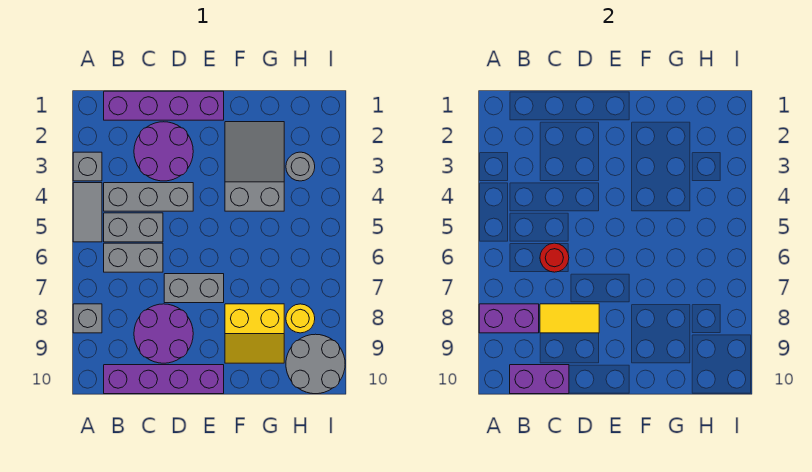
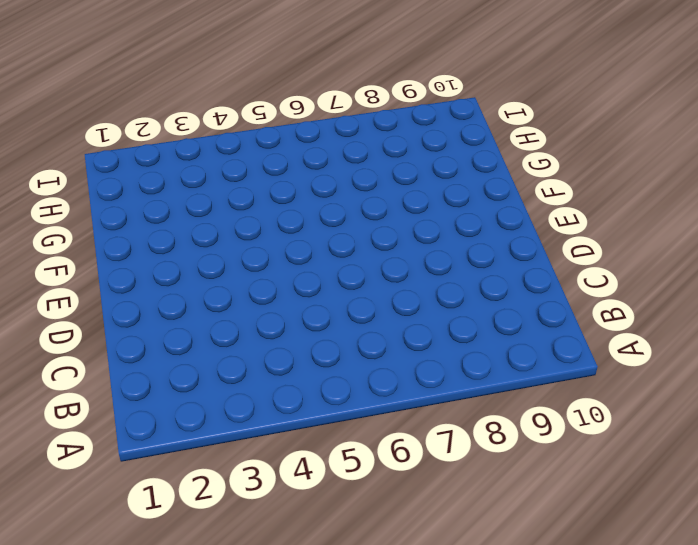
none -> grey brick A3 level 1
none -> grey tile A4:A5 level 1
none -> grey brick A8 level 1

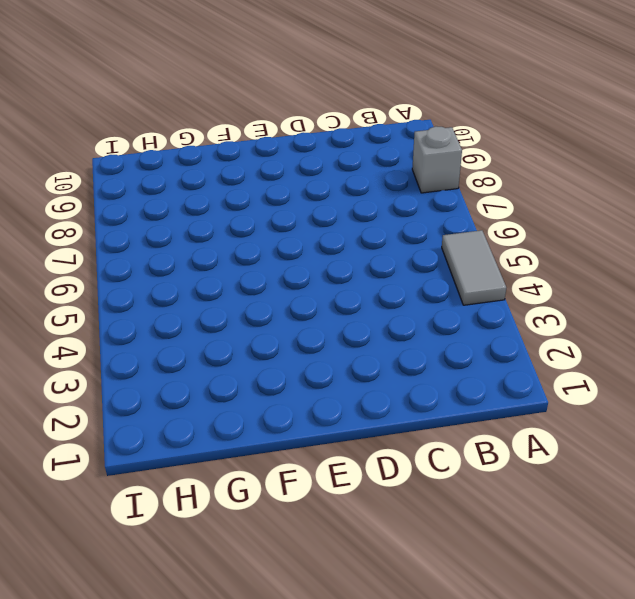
none -> grey brick A3 level 1
none -> purple brick B1:E1 level 1
none -> grey brick B4:D4 level 1

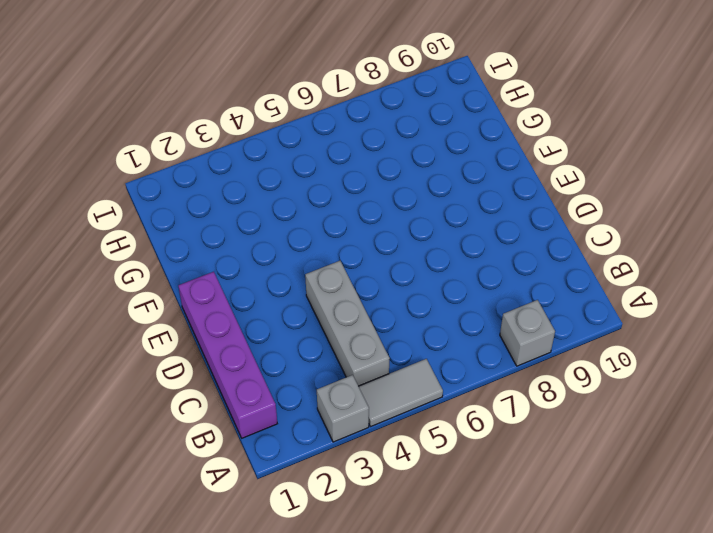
none -> grey brick B5:C5 level 1
none -> grey brick B6:C6 level 1
none -> purple brick B10:E10 level 1

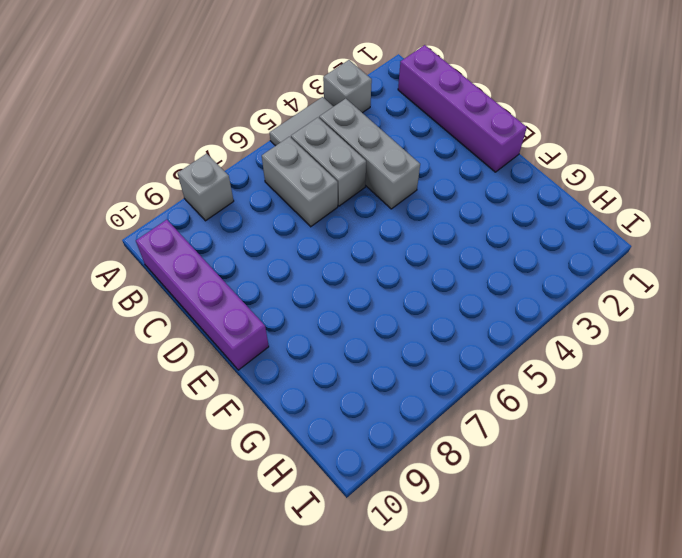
none -> purple round brick C2:D3 level 1
none -> purple round brick C8:D9 level 1
none -> grey brick D7:E7 level 1

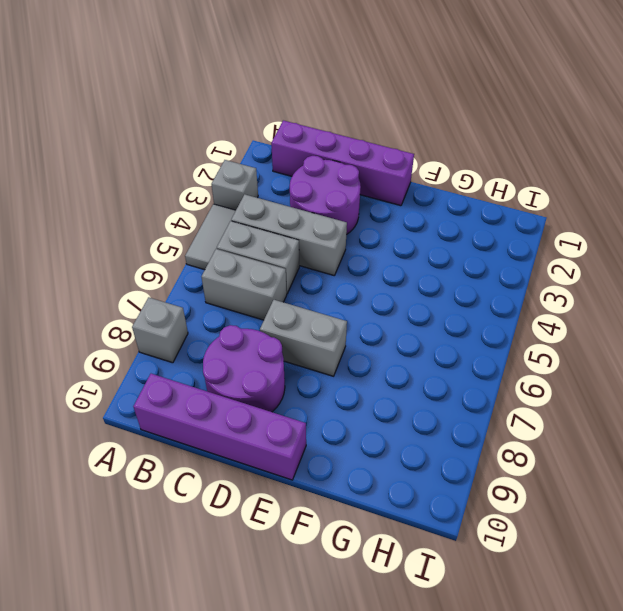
none -> grey slope F2:G4 level 1 top 4
none -> yellow slope F8:G9 level 1 top 8
none -> grey round brick H3 level 1

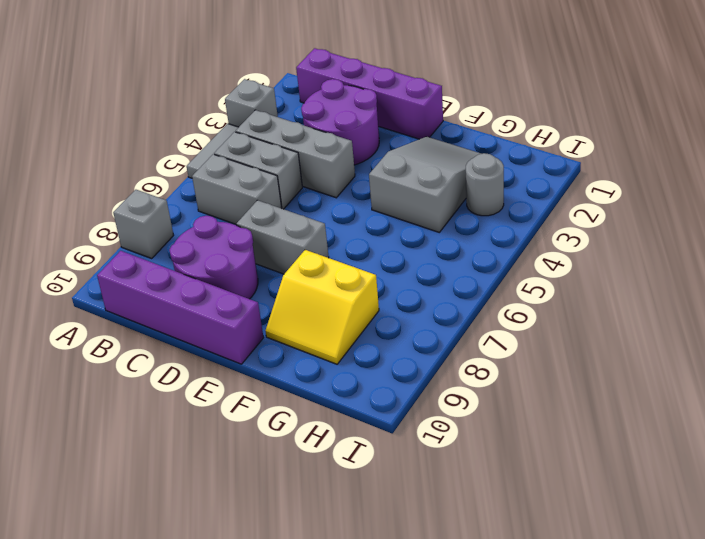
none -> yellow round brick H8 level 1
none -> grey round brick H9:I10 level 1
none -> purple brick A8:B8 level 2

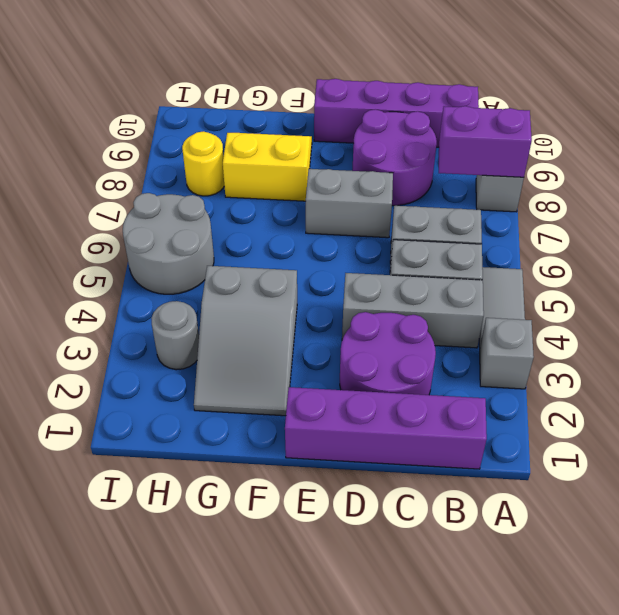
grey round brick H5:I6 level 1 -> grey round brick H9:I10 level 1
none -> purple brick B10:C10 level 2
none -> red round brick C6 level 2
none -> yellow tile C8:D8 level 2

